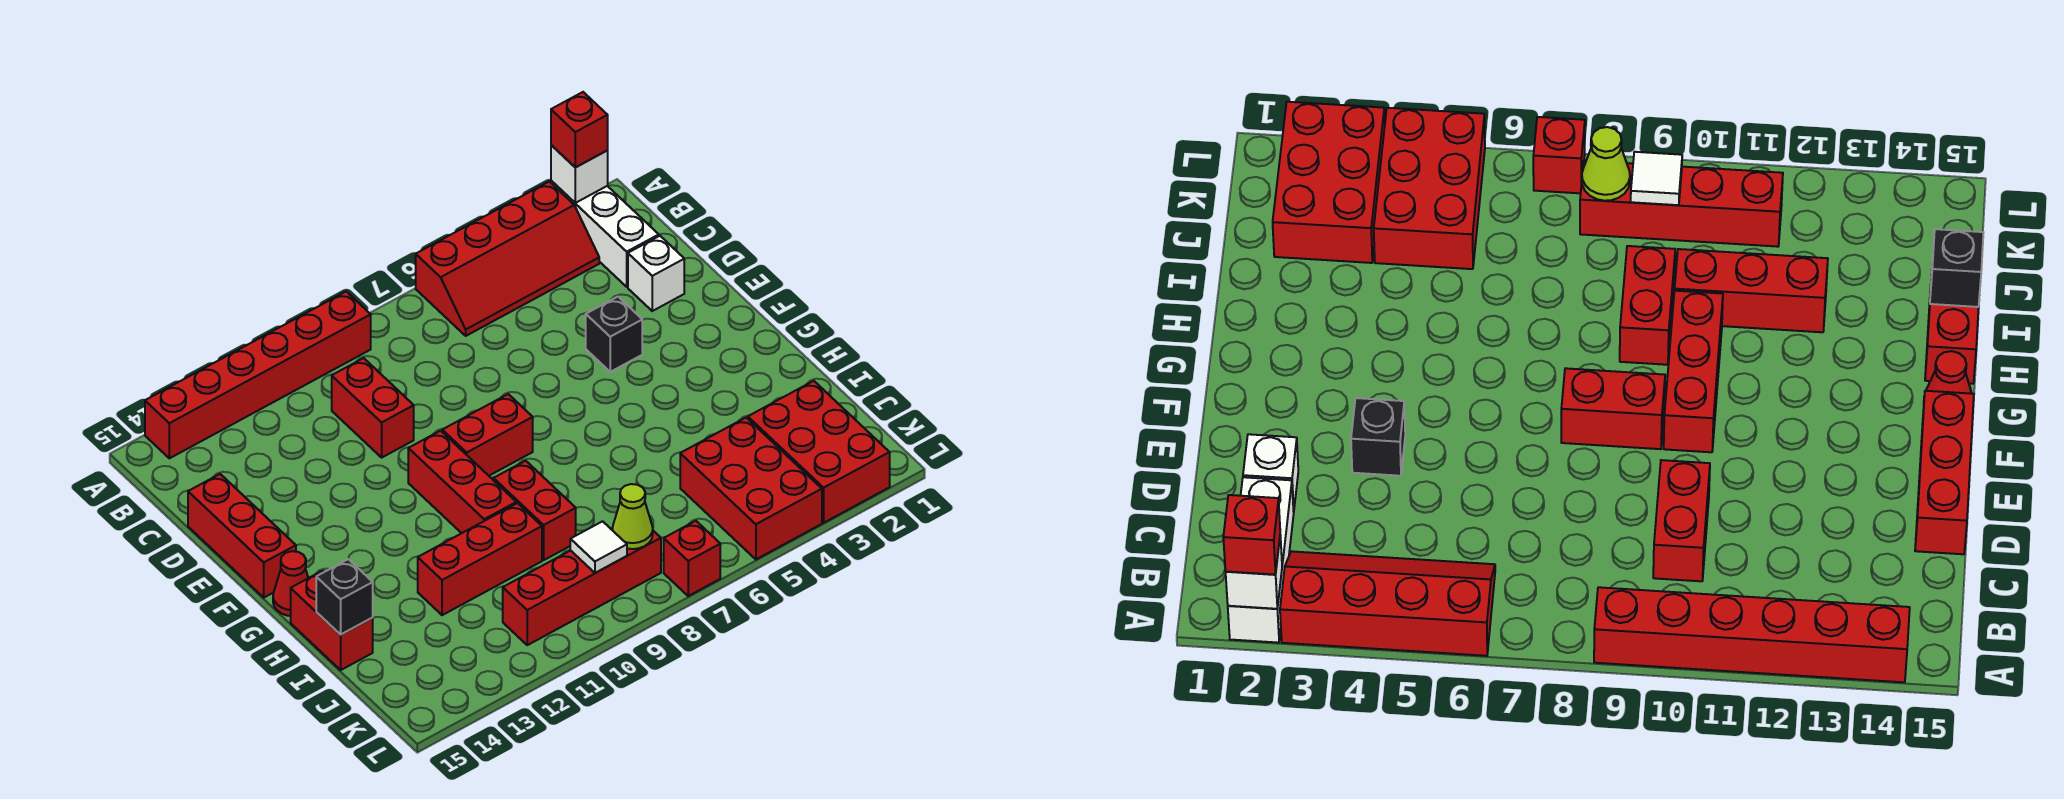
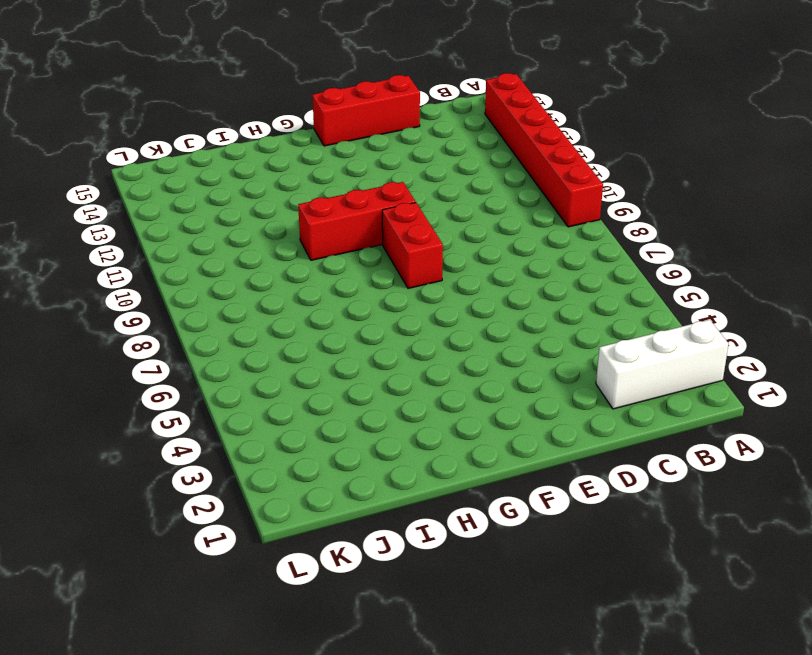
none -> red slope A3:B6 level 1 top A
none -> red brick C10:D10 level 1
none -> white brick D2 level 1

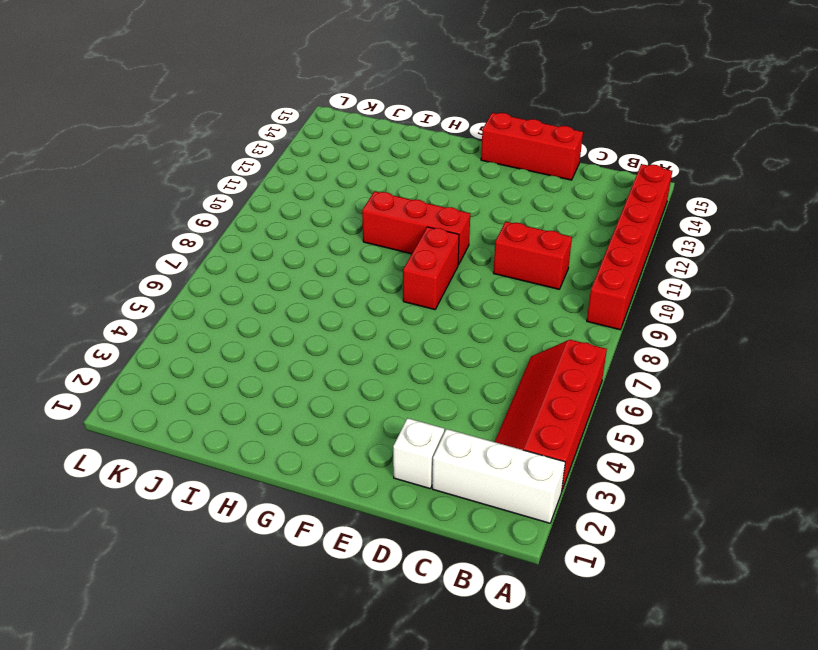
none -> black brick E4 level 1
none -> red cone G15 level 1
none -> red brick H9:I9 level 1

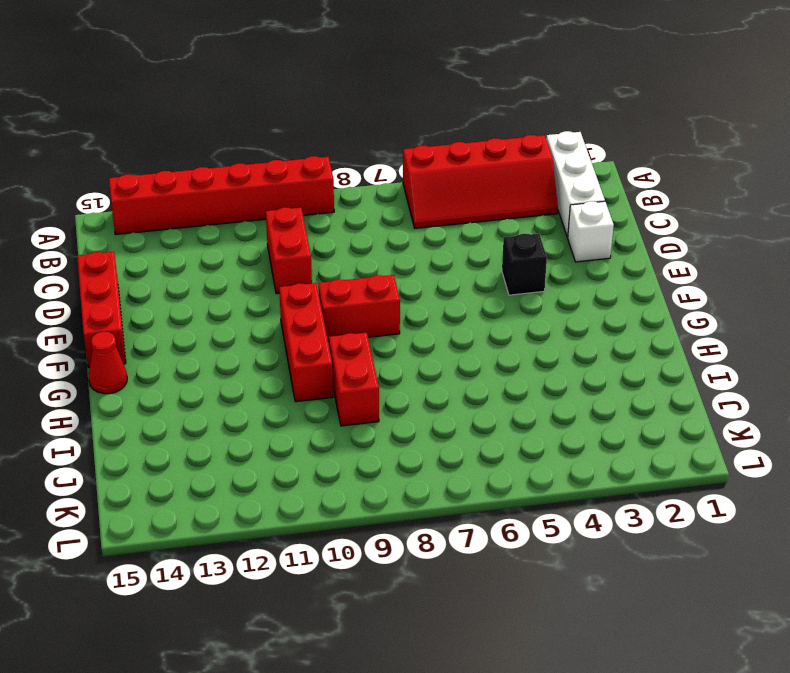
none -> red brick H15:I15 level 1
none -> red brick I10:I12 level 1
none -> red brick J2:L3 level 1

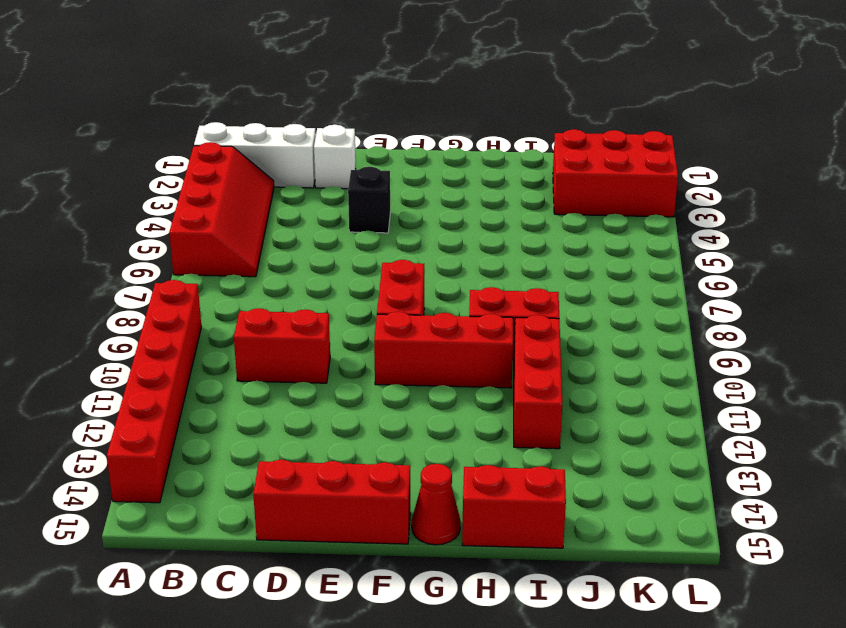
none -> red brick J4:L5 level 1
none -> red brick K8:K11 level 1
none -> red brick L7 level 1

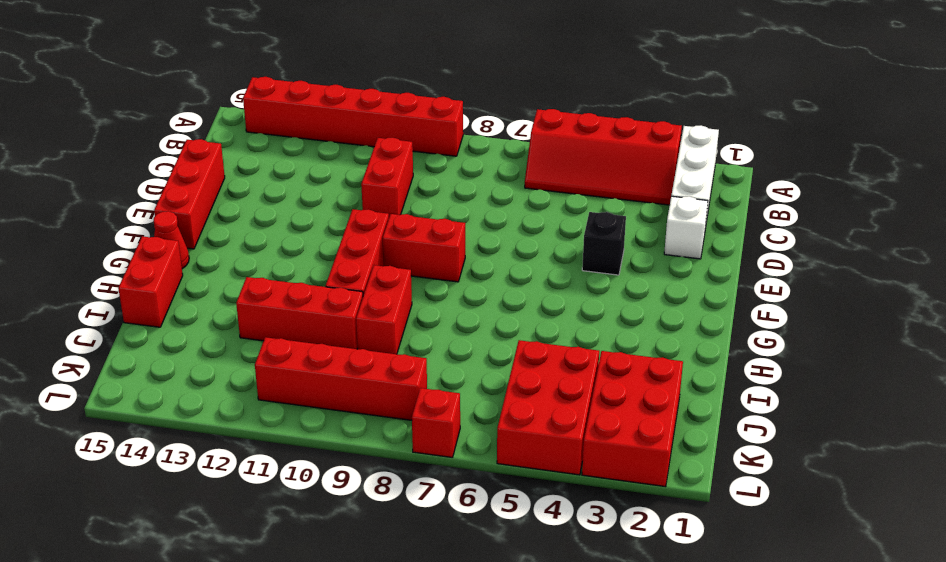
none -> white brick A2 level 2
none -> black brick I15 level 2
none -> lime cone K8 level 2

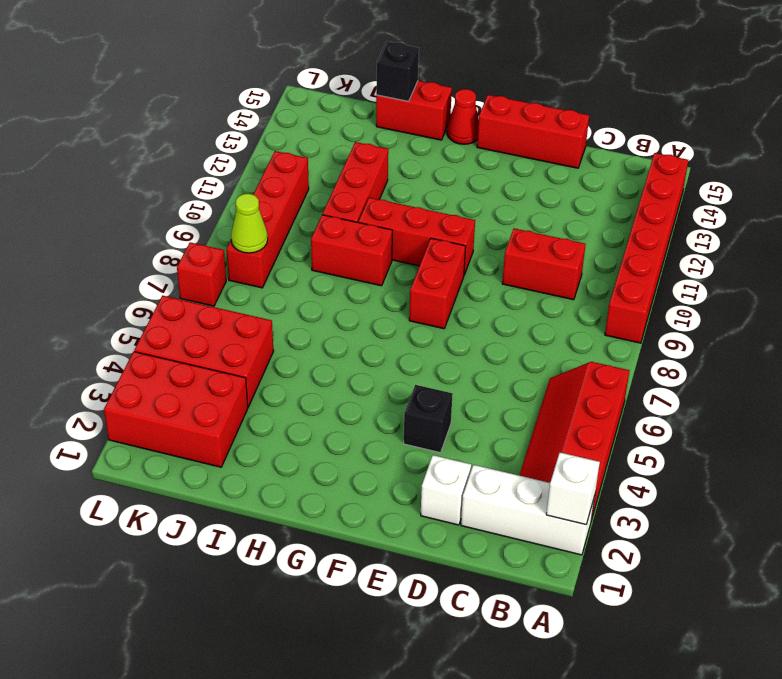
none -> white tile K9 level 2
none -> red brick A2 level 3

